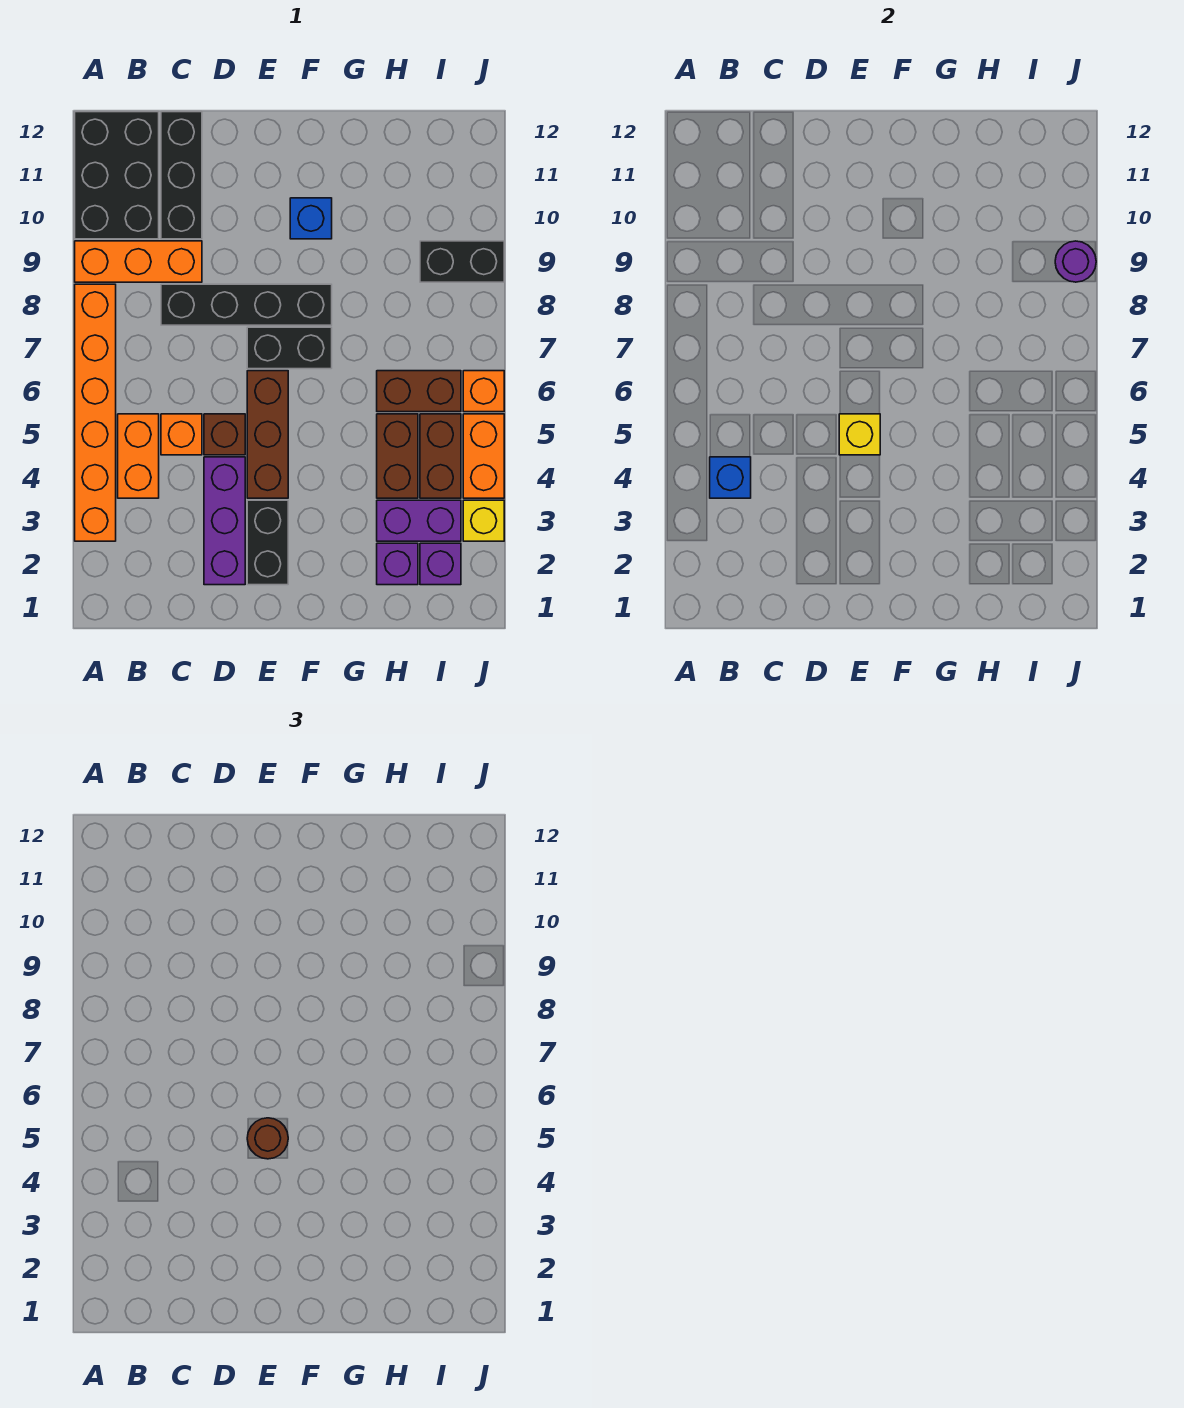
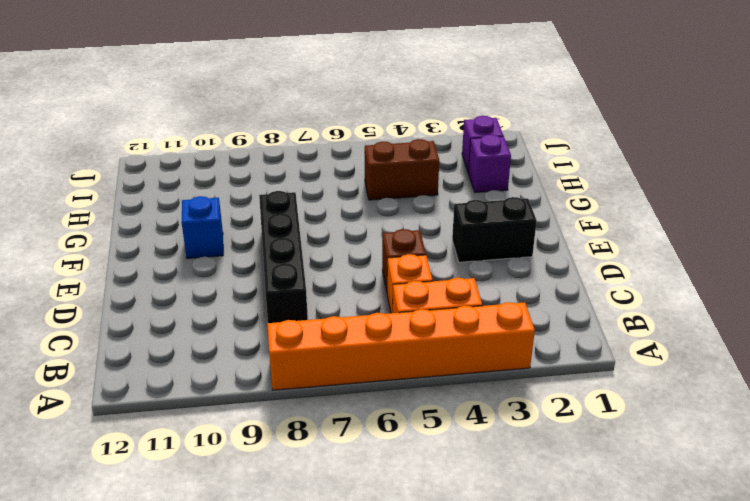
none -> orange brick A9:C9 level 1
none -> black brick A10:B12 level 1
none -> black brick C10:C12 level 1

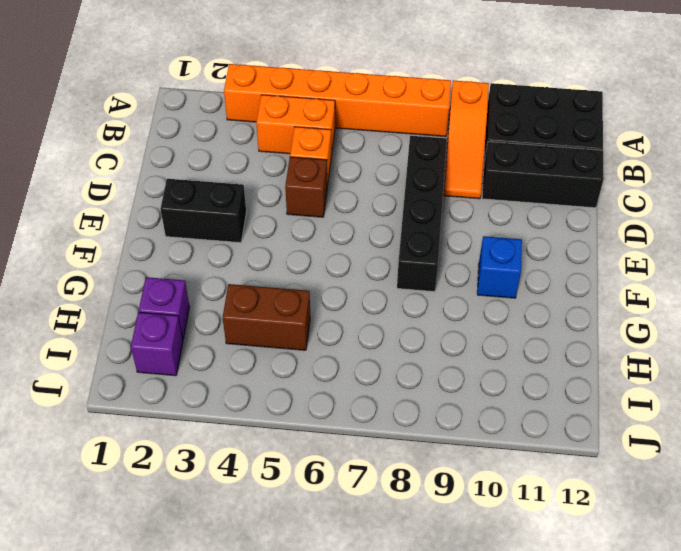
orange slope A9:C9 level 1 top A -> orange brick A9:C9 level 1
none -> purple brick D2:D4 level 1
none -> brown brick E4:E6 level 1
none -> black brick E7:F7 level 1

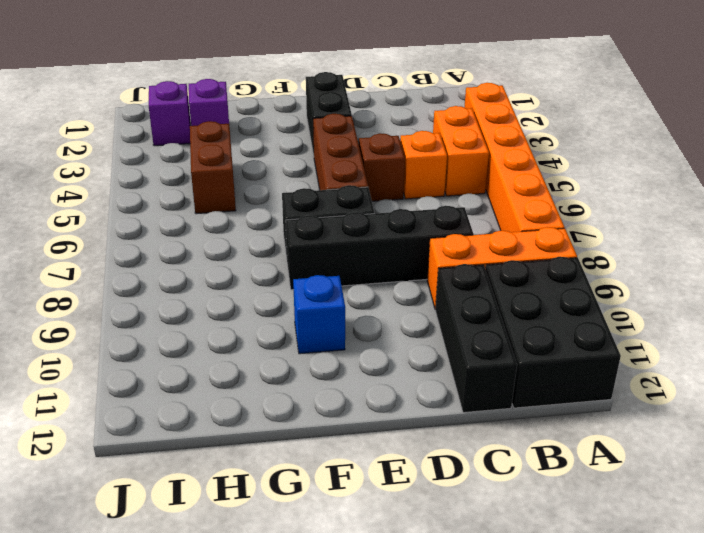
none -> purple brick D2:D4 level 1
none -> purple brick H3:I3 level 1
none -> brown brick H6:I6 level 1

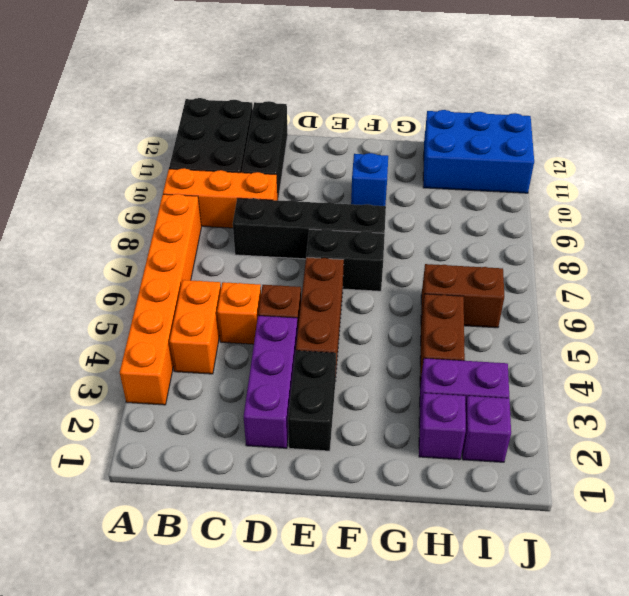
blue brick H11:J12 level 1 -> none
none -> brown brick I4:I5 level 1
none -> black brick I9:J9 level 1
none -> yellow brick J3 level 1

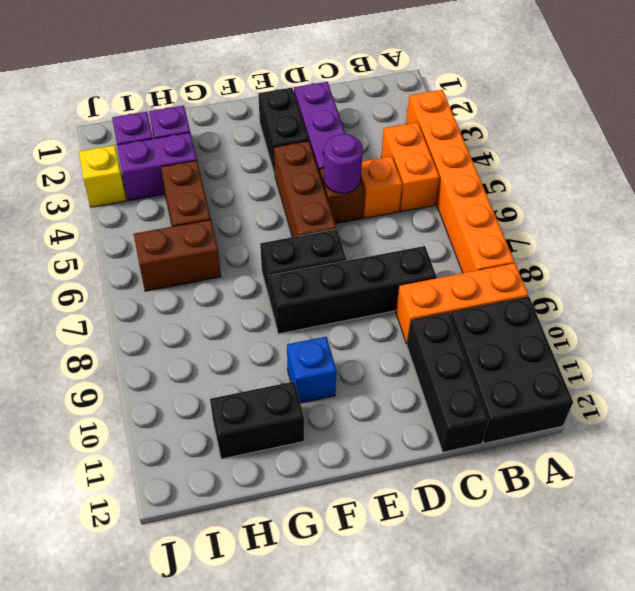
purple round brick D5 level 2 -> purple round brick J9 level 2
black brick G11:H11 level 1 -> black brick I9:J9 level 1
none -> brown brick I4:I5 level 1
none -> orange brick J4:J5 level 1
none -> orange brick J6 level 1

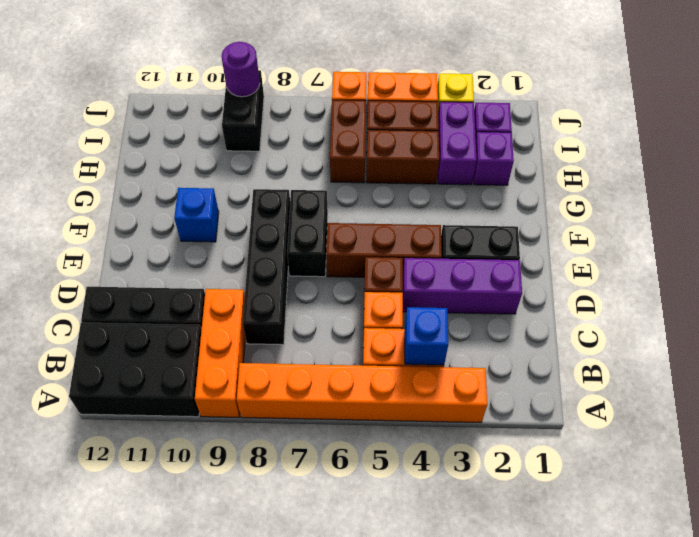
none -> yellow brick E5 level 2
none -> brown round brick E5 level 3

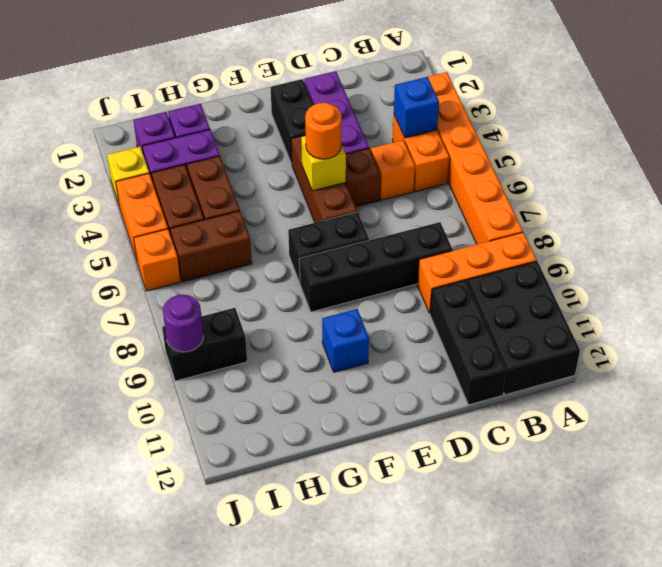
orange round brick E5 level 3 -> brown round brick E5 level 3

